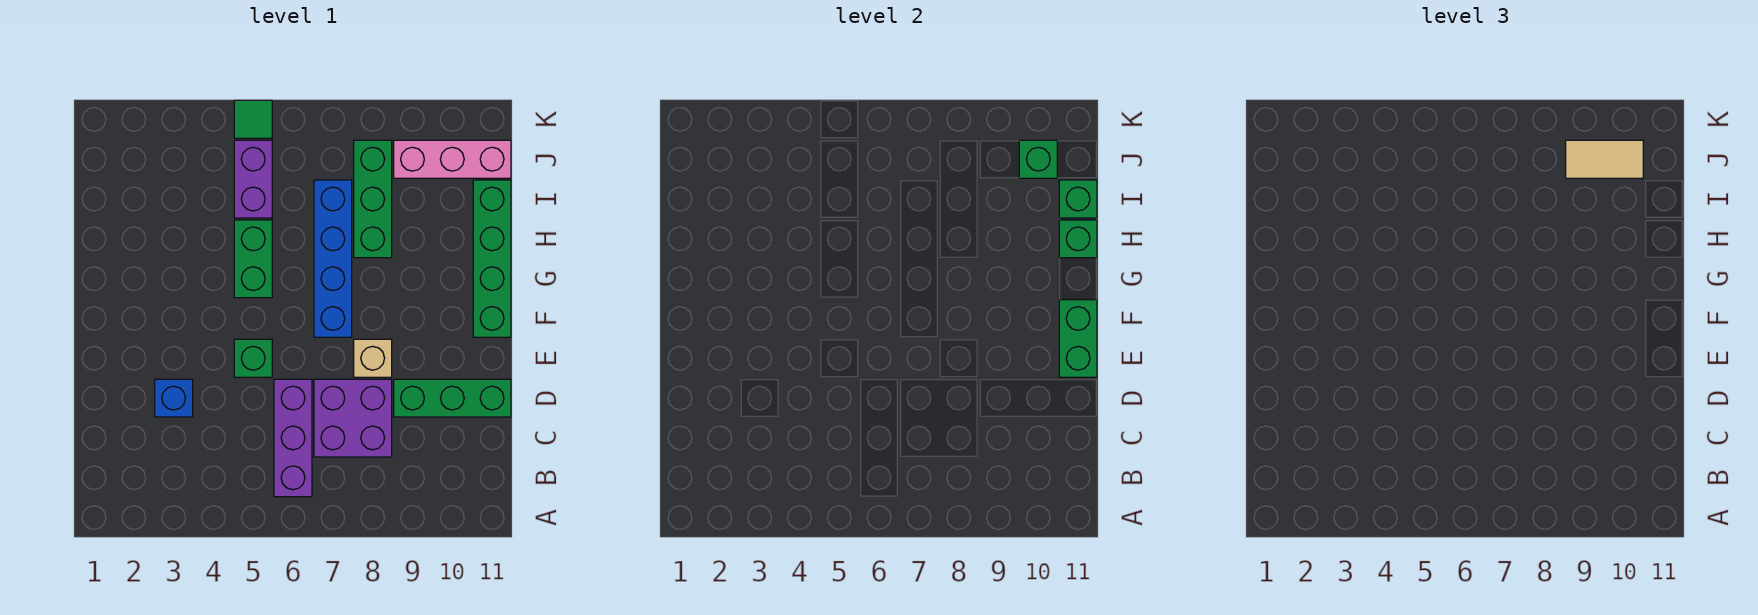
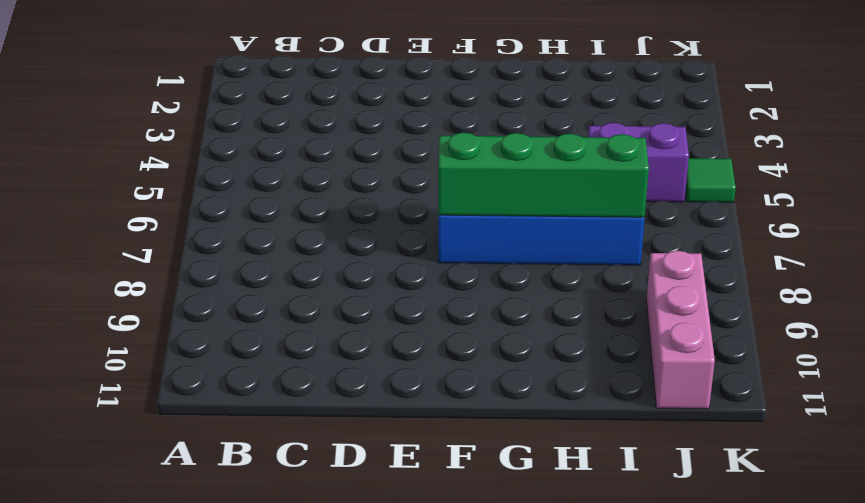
green brick F7:I7 level 2 -> green brick F11:I11 level 1
none -> purple brick B6:D6 level 1
none -> purple brick C7:D8 level 1
none -> blue brick D3 level 1

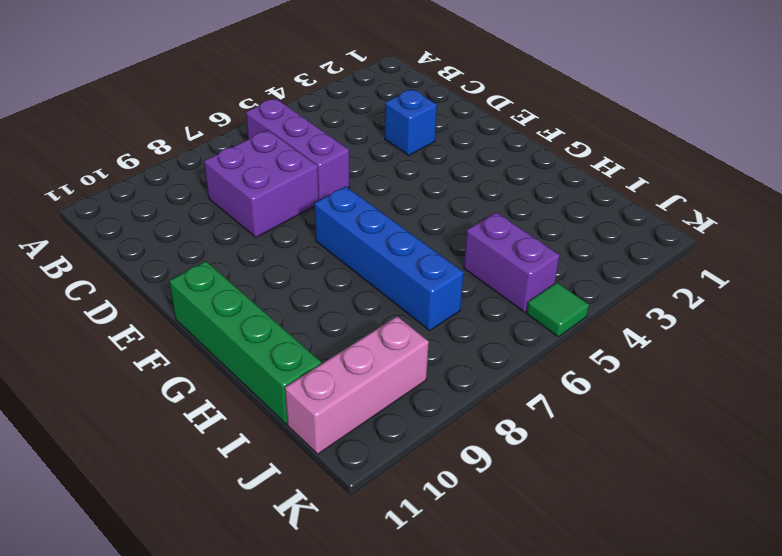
none -> green brick D9:D11 level 1
none -> green brick E5 level 1
none -> tan brick E8 level 1

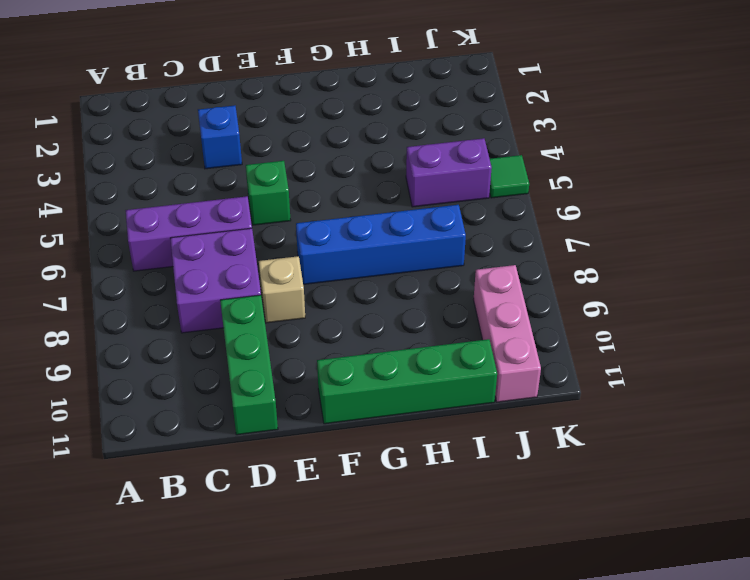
none -> green brick G5:H5 level 1
none -> green brick H8:J8 level 1
none -> green brick E11:F11 level 2

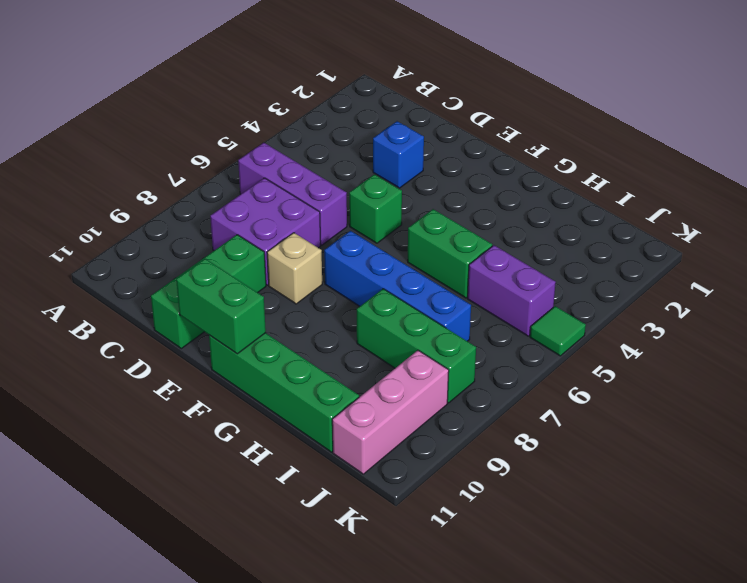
none -> green brick H11 level 2
none -> green brick I11 level 2
none -> green brick J10 level 2

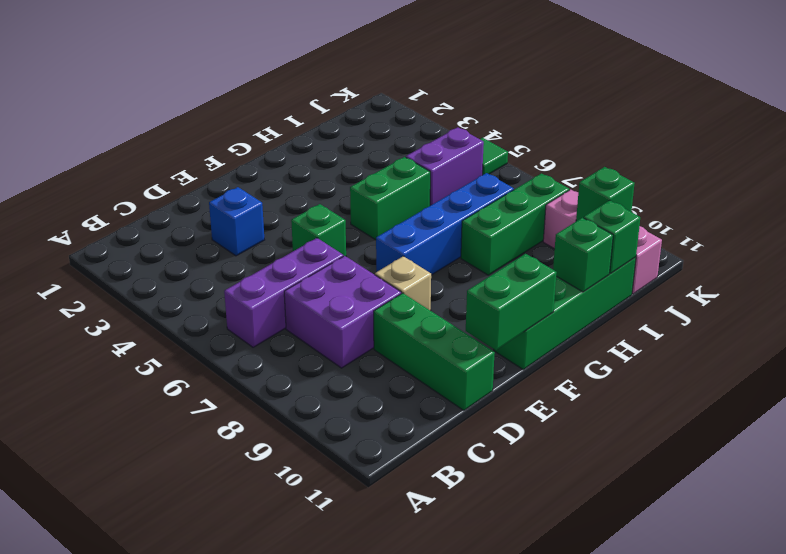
none -> tan tile J9:J10 level 3

